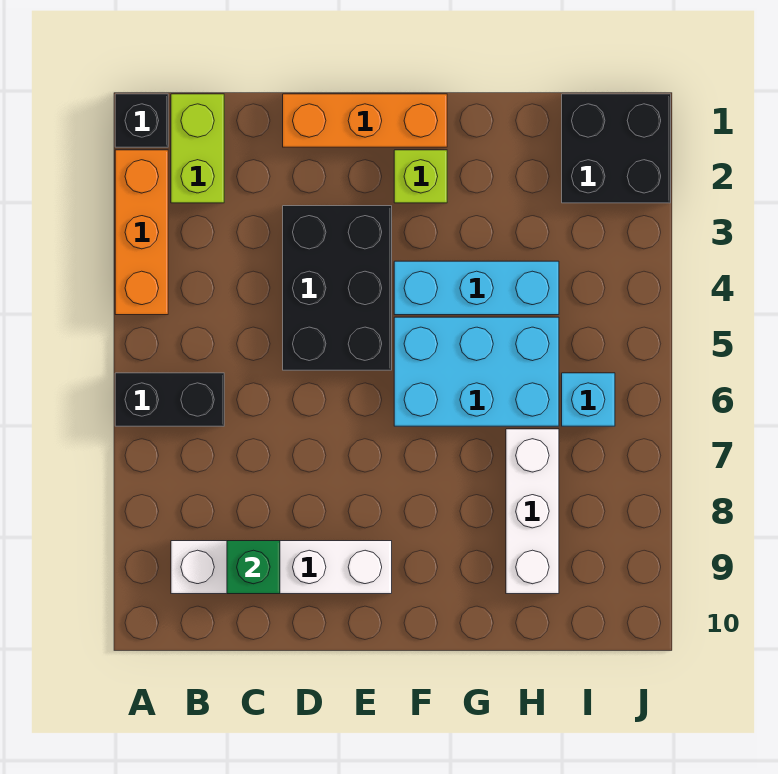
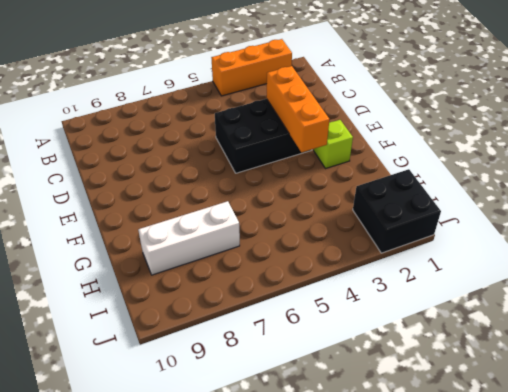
orange brick D3:F3 level 2 -> orange brick D1:F1 level 1
none -> black brick A1 level 1
none -> black brick A6:B6 level 1
none -> lime brick B1:B2 level 1

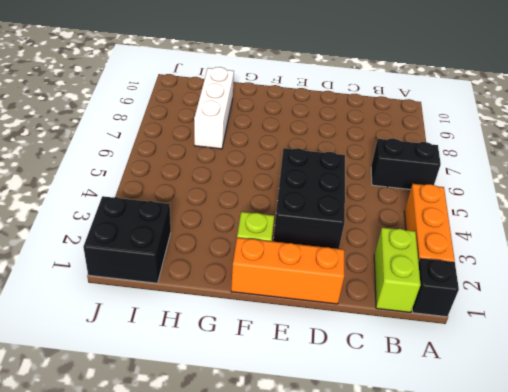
none -> white brick B9:E9 level 1
none -> cyan brick F4:H4 level 1
none -> cyan brick F5:H6 level 1

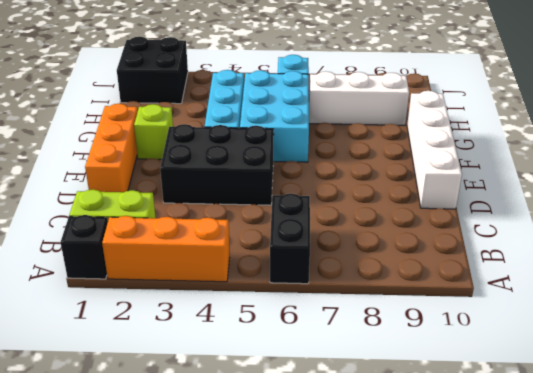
white brick D10:G10 level 1 -> white brick B9:E9 level 1
none -> green brick C9 level 2

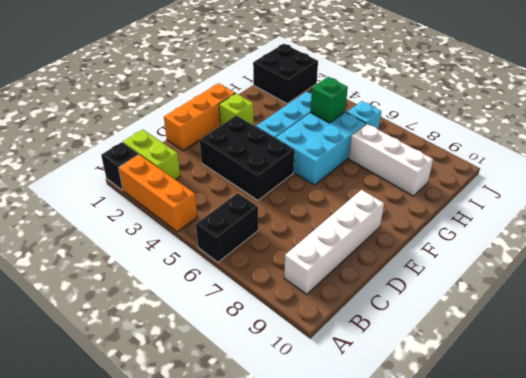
green brick H5 level 2 -> green brick C9 level 2

